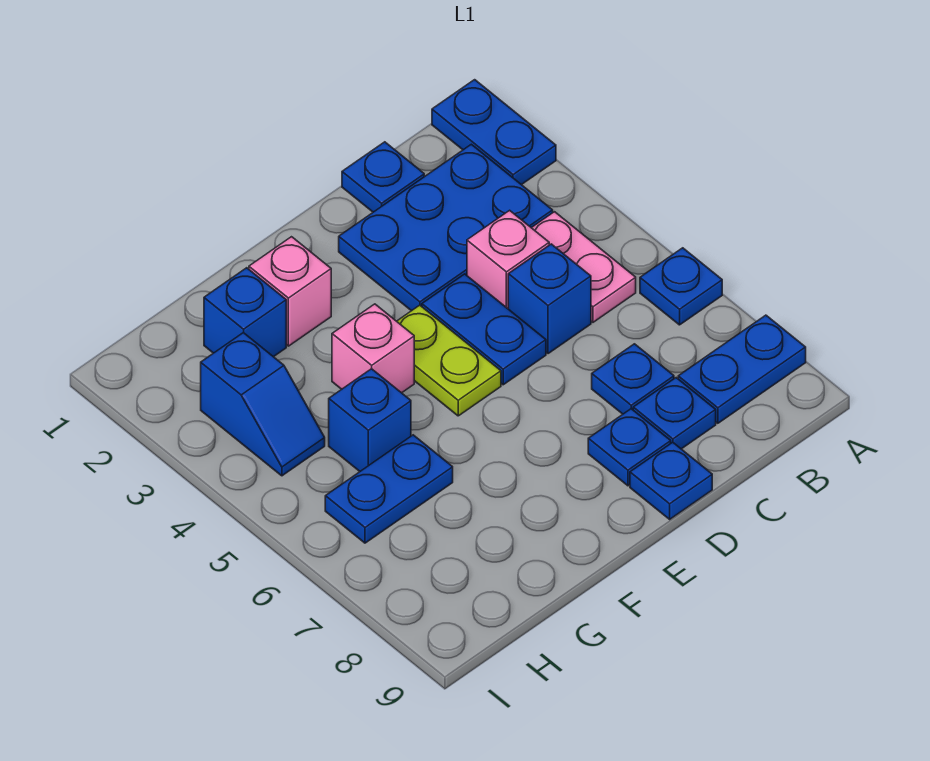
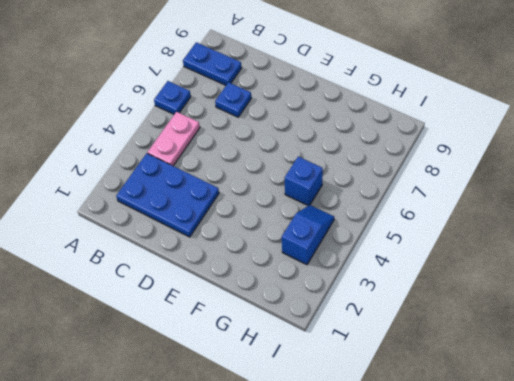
none -> blue plate A1:A2 level 1
none -> blue plate C1 level 1
none -> pink brick C4 level 1

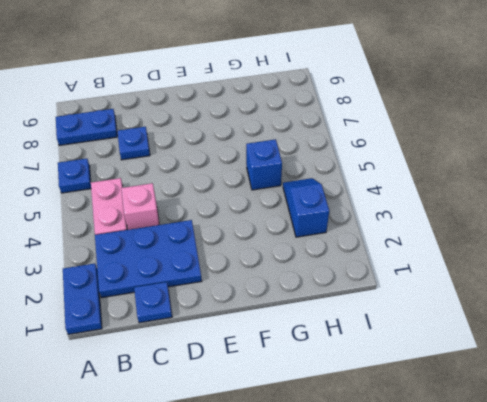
none -> blue brick C5 level 1
none -> blue plate C8 level 1
none -> blue plate D4:D5 level 1

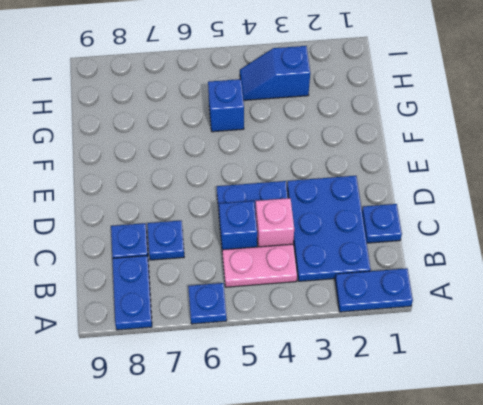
none -> blue plate D8 level 1
none -> blue plate D9 level 1
none -> lime plate E4:E5 level 1

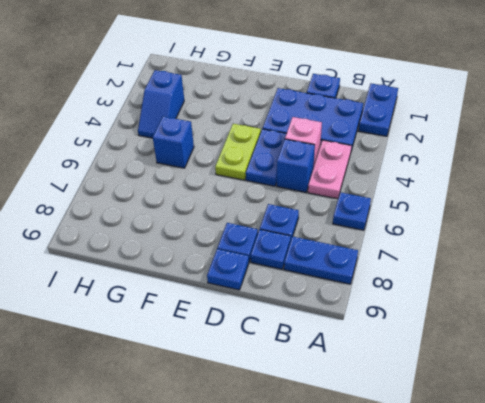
none -> pink brick F2 level 1
none -> pink brick F4 level 1
none -> blue brick G2 level 1

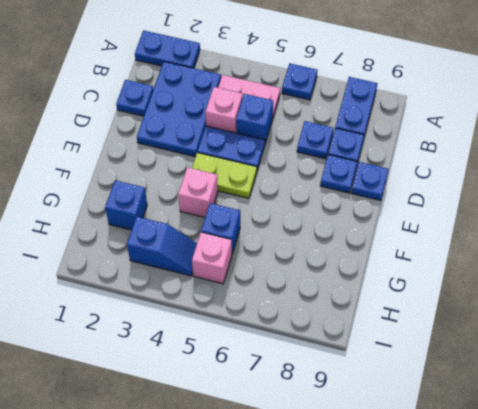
pink brick H5 level 1 -> pink brick F2 level 1
none -> blue plate G6:H6 level 1

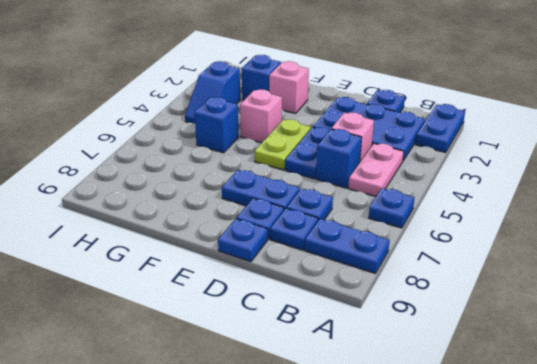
blue plate D7:E7 level 1 -> blue plate G6:H6 level 1

